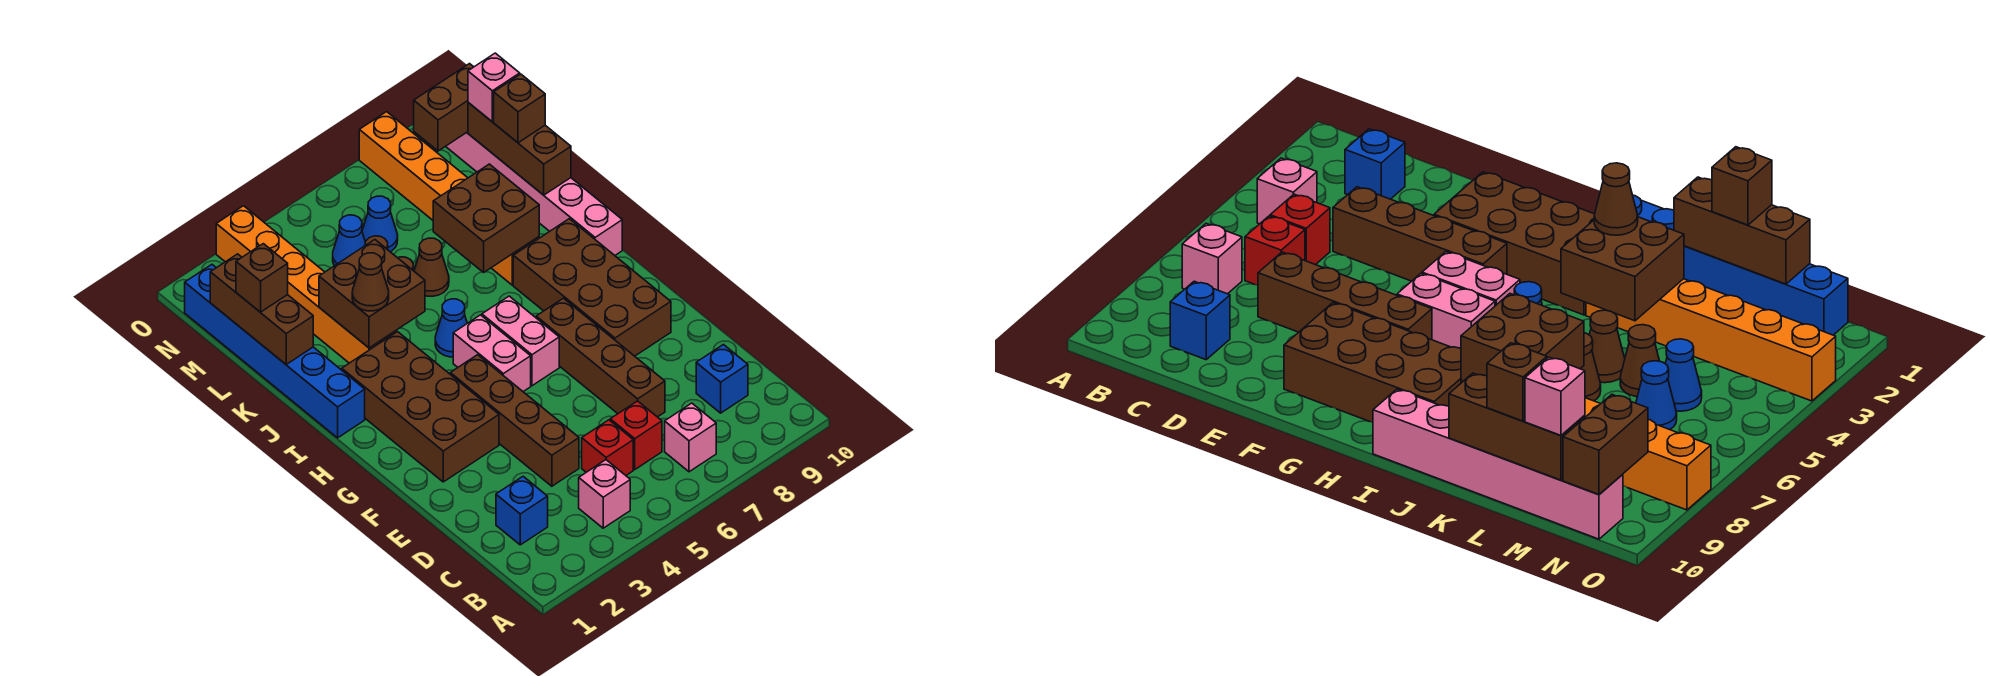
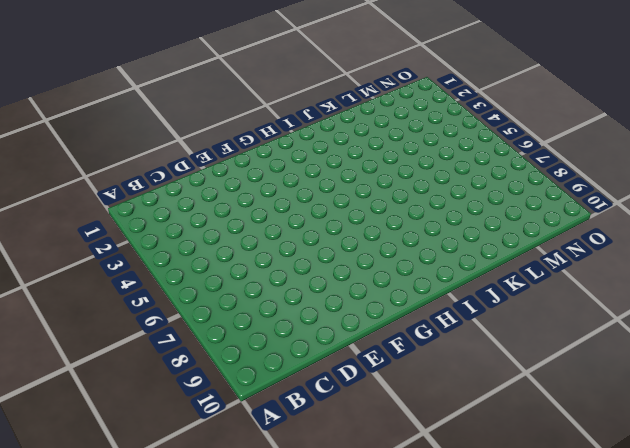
none -> pink brick B4 level 1
none -> pink brick B7 level 1
none -> blue brick C2 level 1
none -> red brick C5 level 1

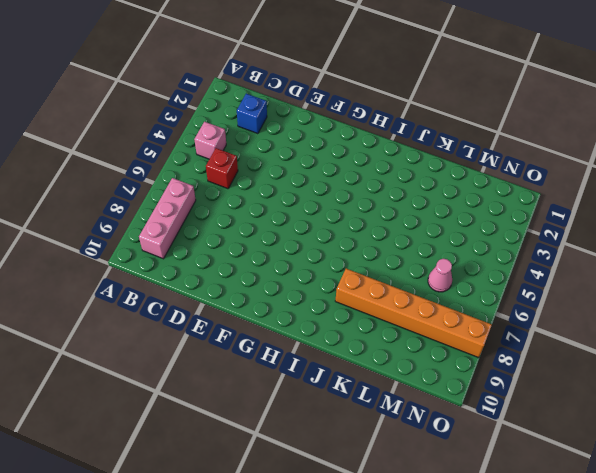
pink brick B7:B9 level 1 -> pink brick B7 level 1
pink cone M6 level 1 -> blue cone M6 level 1
none -> red brick C6 level 1
none -> blue brick C9 level 1
none -> brown brick D4:G4 level 1
none -> brown brick D7:G7 level 1

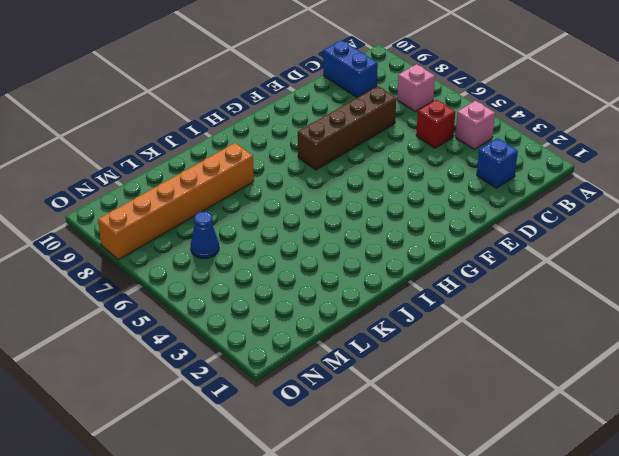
blue brick C9:C10 level 1 -> blue brick C9 level 1
none -> red brick C6 level 1
none -> brown brick D4:G4 level 1
none -> brown brick F2:I3 level 1
none -> brown brick F8:I9 level 1

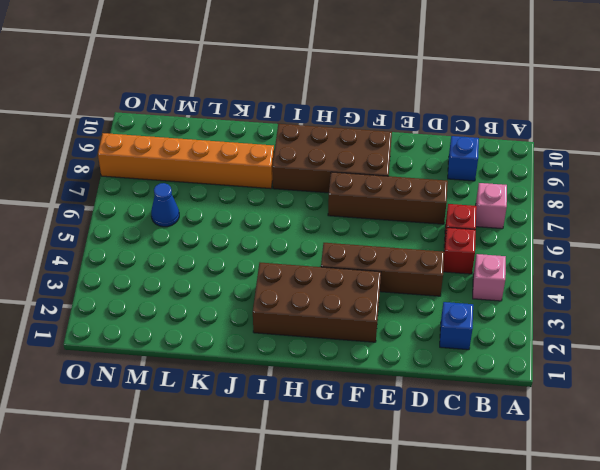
none -> pink brick G5:H5 level 1
none -> pink brick G6:H6 level 1
none -> blue brick I1:N1 level 1
none -> blue cone I5 level 1

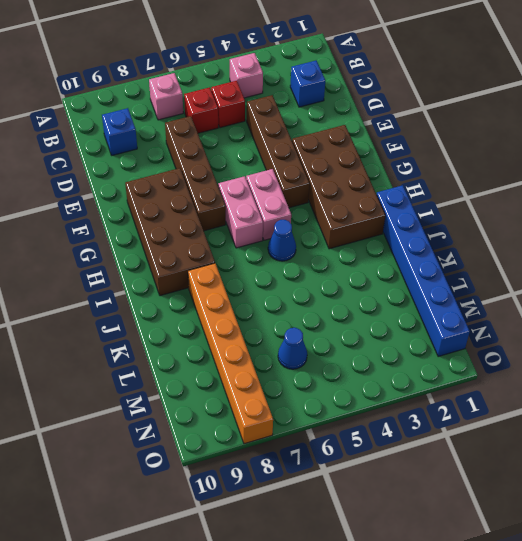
none -> pink brick I10:N10 level 1
none -> orange brick J3:O3 level 1
none -> brown cone K5 level 1
none -> brown cone K6 level 1

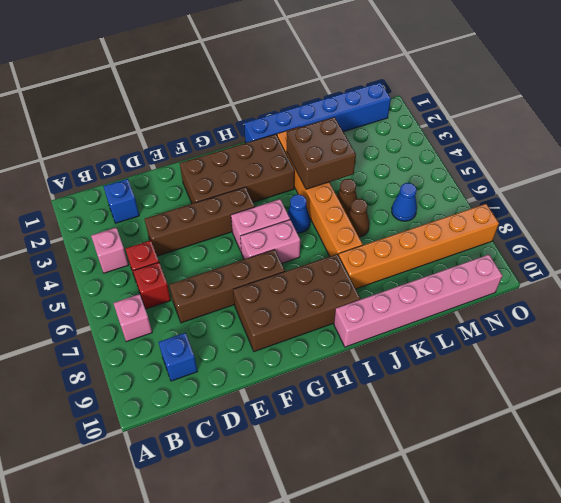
orange brick J2:J7 level 1 -> orange brick J3:O3 level 1
none -> brown cone L5 level 1
none -> blue cone M5 level 1
none -> brown brick J7:K8 level 2
none -> brown brick K1:M1 level 2

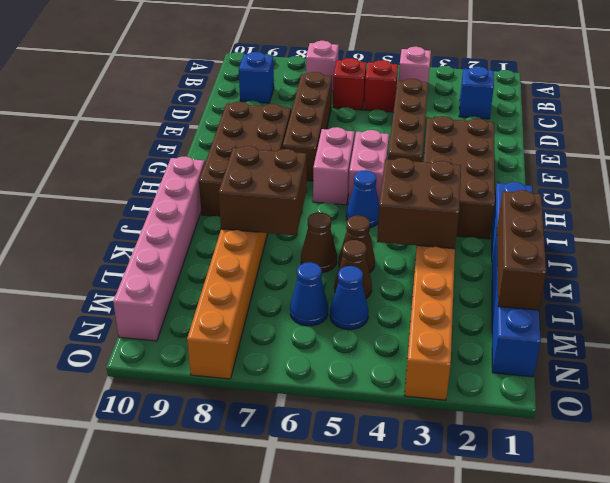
none -> brown brick K10:M10 level 2
none -> brown brick N9:N10 level 2
none -> brown cone J3 level 3
none -> brown brick L1 level 3

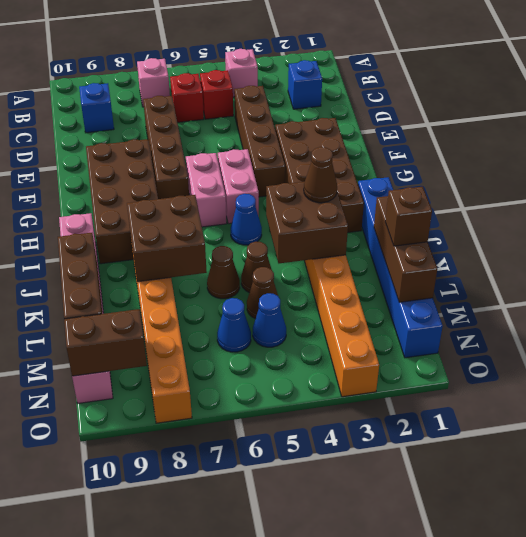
none -> brown brick L10 level 3
none -> pink brick M10 level 3

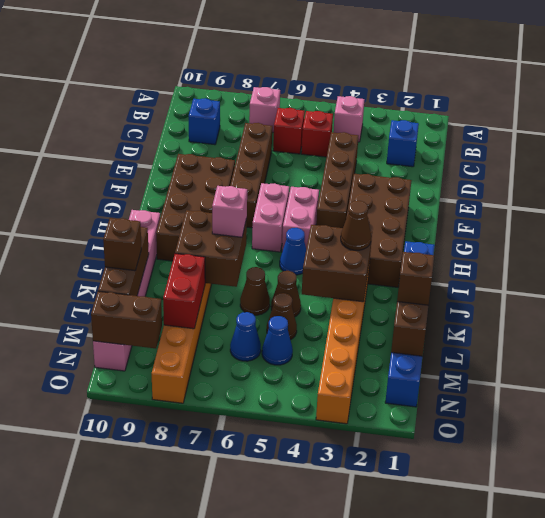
pink brick J7 level 3 -> pink brick M10 level 3
red brick L8:M8 level 2 -> none

